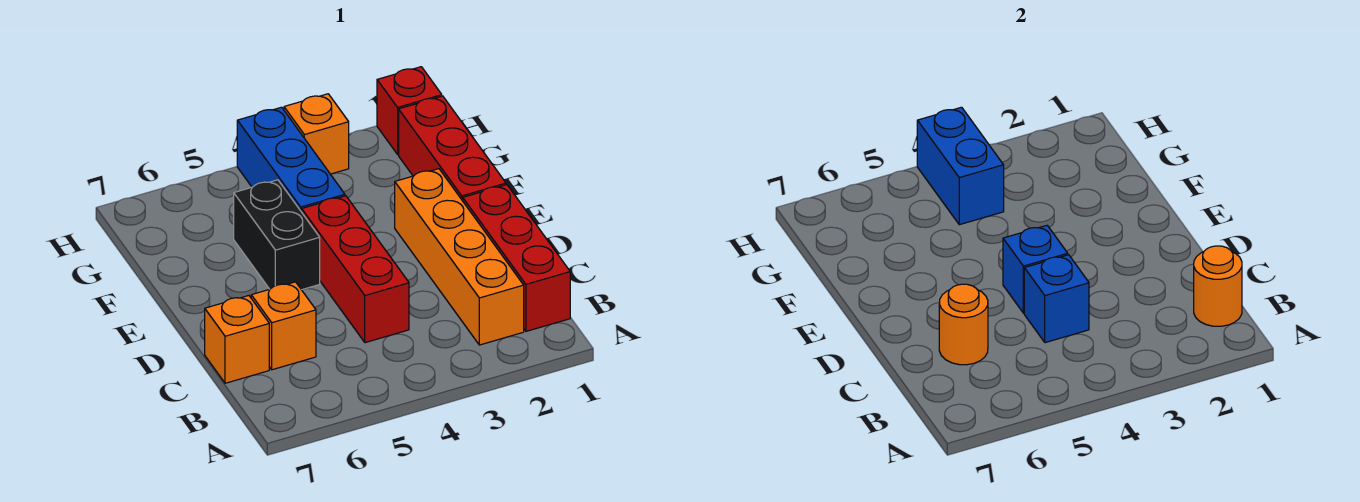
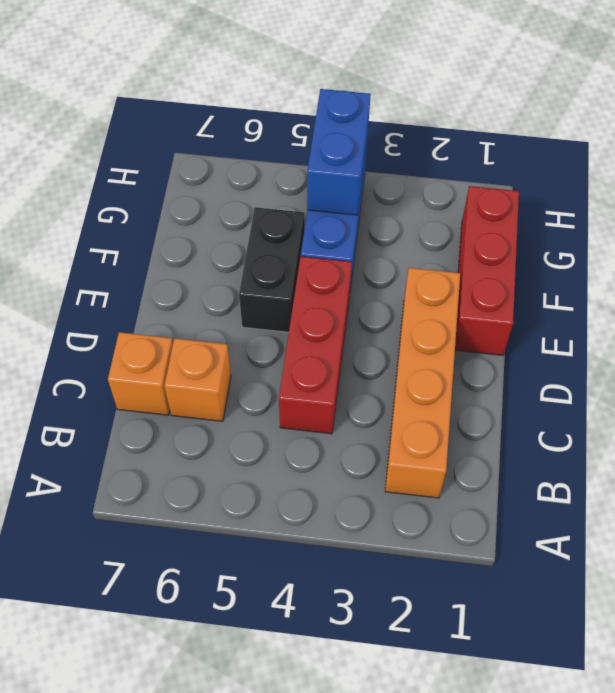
none -> red brick B1:D1 level 1
none -> red brick H1 level 1
none -> orange brick H3 level 1

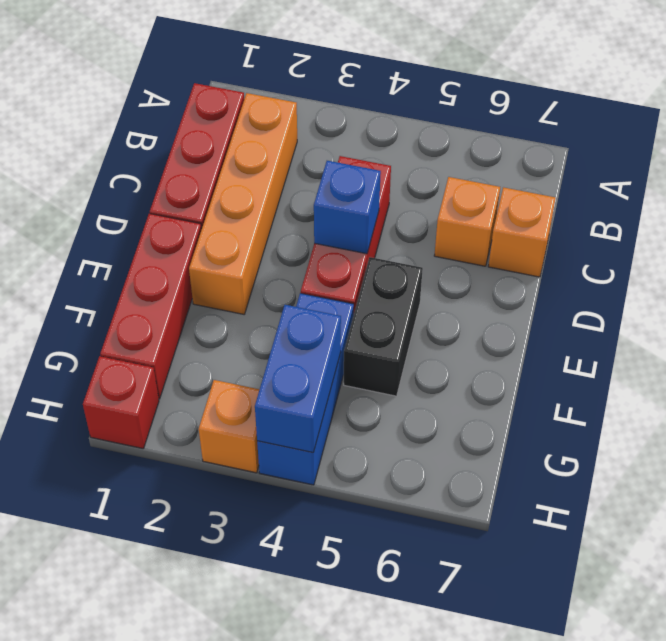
none -> orange round brick B1 level 2
none -> blue brick C4 level 2
none -> orange round brick C6 level 2

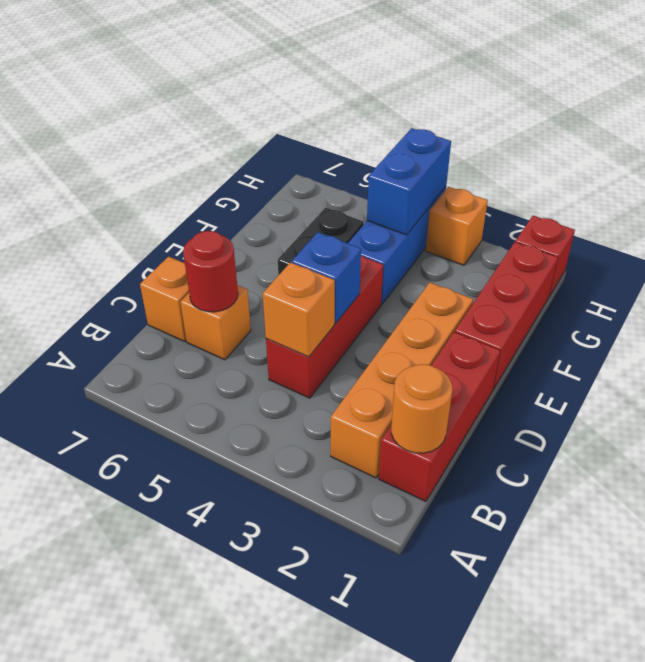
orange brick C4 level 2 -> blue brick C4 level 2
red round brick C6 level 2 -> orange round brick C6 level 2

